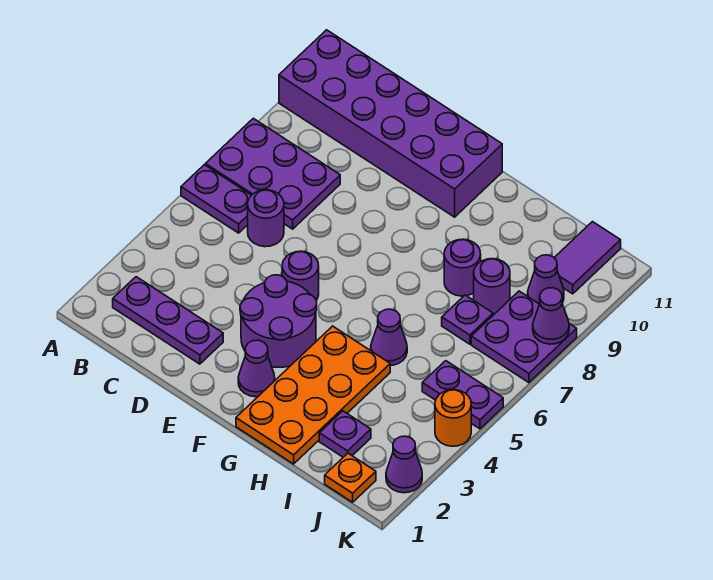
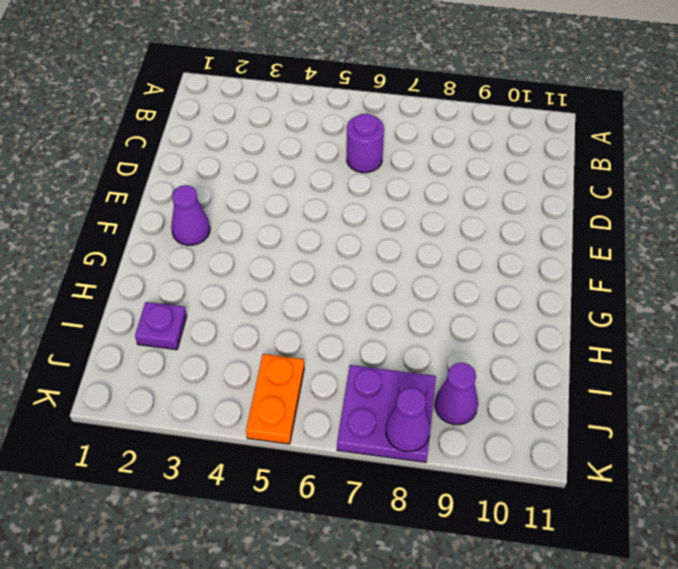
orange plate J5:K5 level 1 -> purple plate J5:K5 level 1
none -> purple plate A6:B6 level 1
none -> purple plate A7:C8 level 1
none -> purple brick A10:F11 level 1

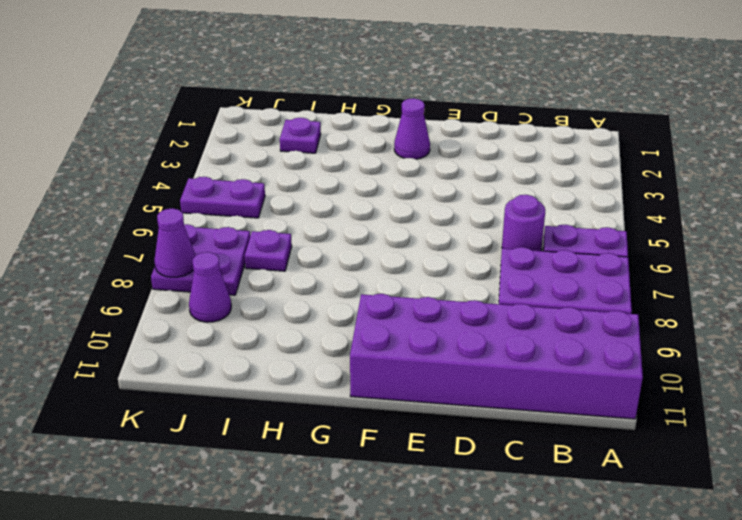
none -> purple plate B2:D2 level 1
none -> purple round brick E3:F4 level 1
none -> purple round brick E5 level 1

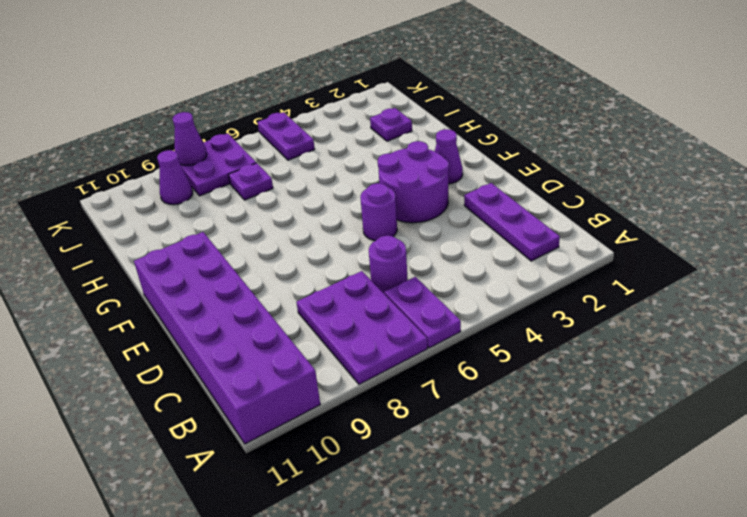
none -> orange plate G1:H4 level 1
none -> purple cone H5 level 1
none -> purple round brick H8 level 1

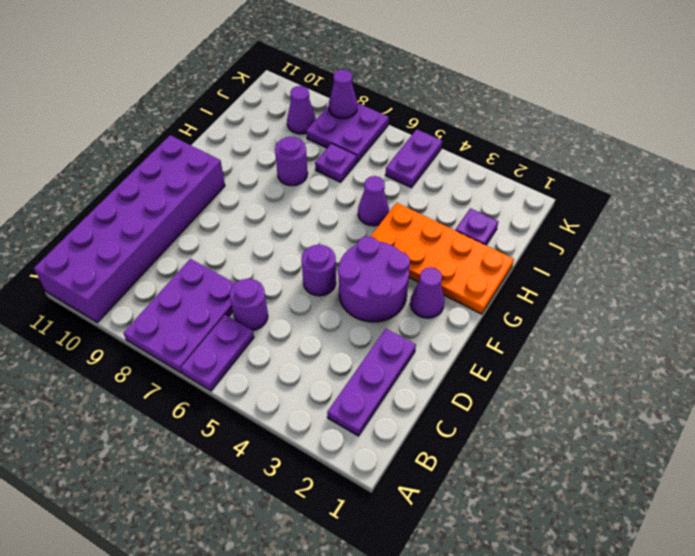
none -> purple round brick I8 level 1
none -> orange plate J1 level 1
none -> purple tile J10:J11 level 1

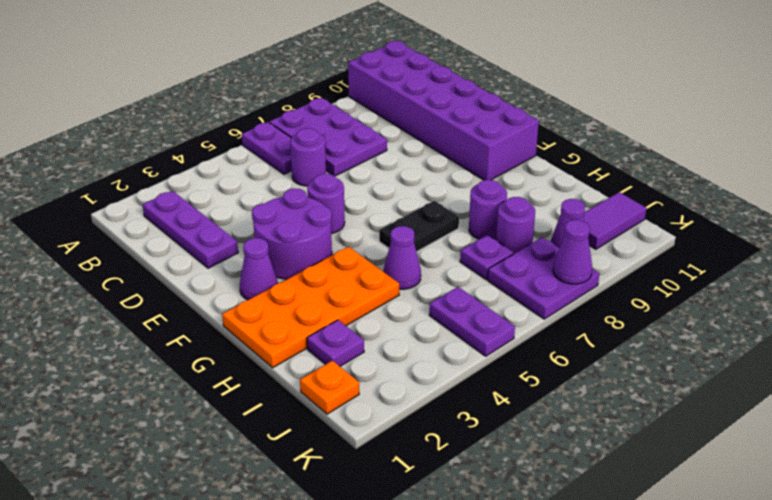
black plate G6:G7 level 1 -> none
none -> purple cone K2 level 1
none -> orange round brick K4 level 1

